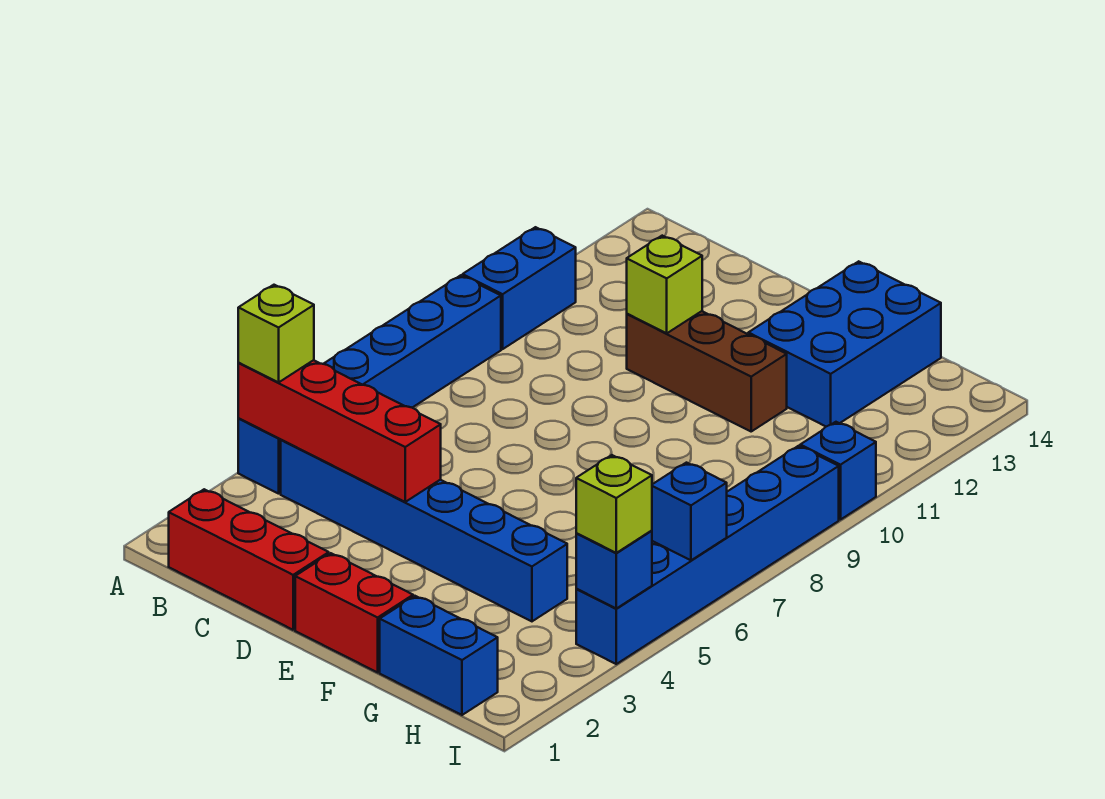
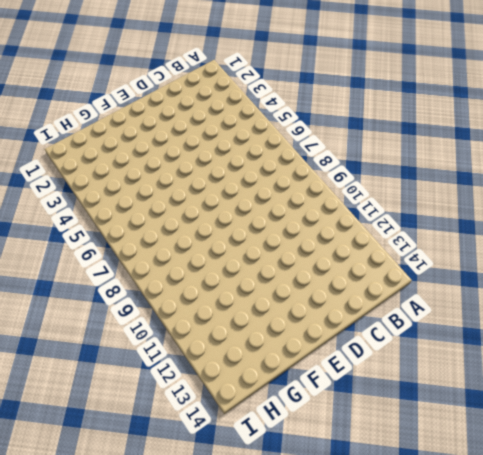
none -> blue brick A4:A9 level 1
none -> blue brick A10:A11 level 1
none -> red brick B1:D1 level 1

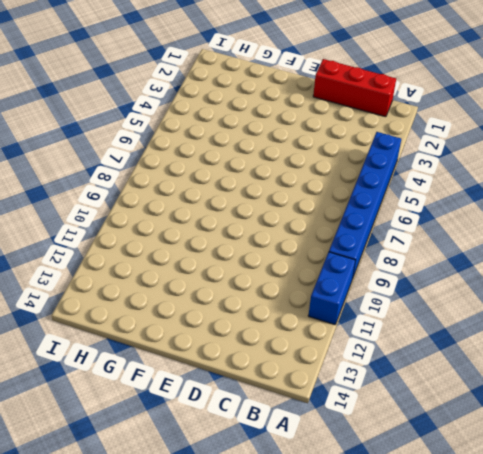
none -> blue brick B4:G4 level 1
none -> brown brick D11:F11 level 1
none -> red brick E1:F1 level 1

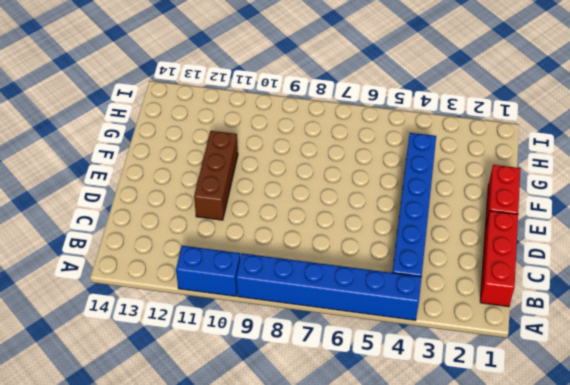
none -> blue brick F12:G14 level 1
none -> blue brick G1:H1 level 1
none -> blue brick I4:I9 level 1

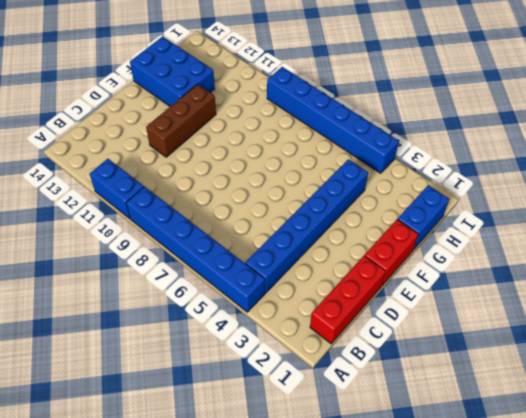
none -> blue brick I10 level 1
none -> red brick A4:D4 level 2
none -> lime brick D11 level 2

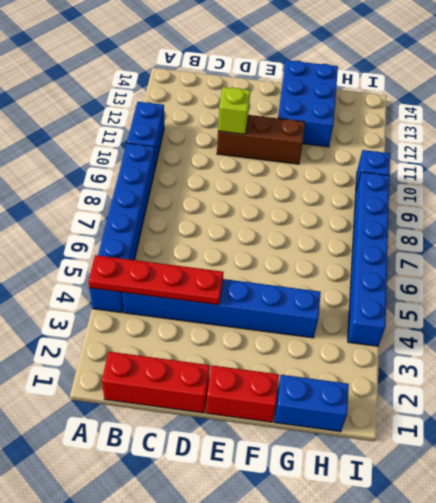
red plate A4:D4 level 2 -> red brick A4:D4 level 2
none -> blue brick I4 level 2
none -> blue brick I6 level 2
none -> lime brick A4 level 3

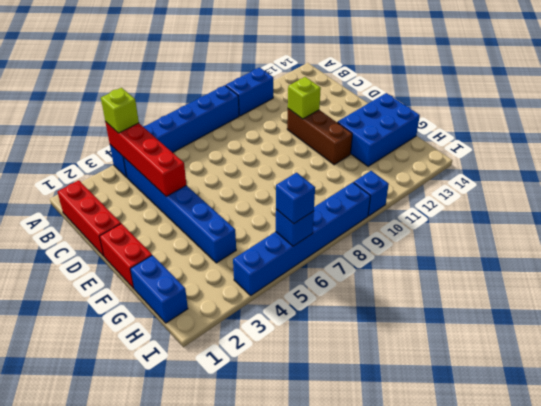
blue brick I6 level 3 -> blue brick I4 level 2
none -> lime brick I4 level 3

